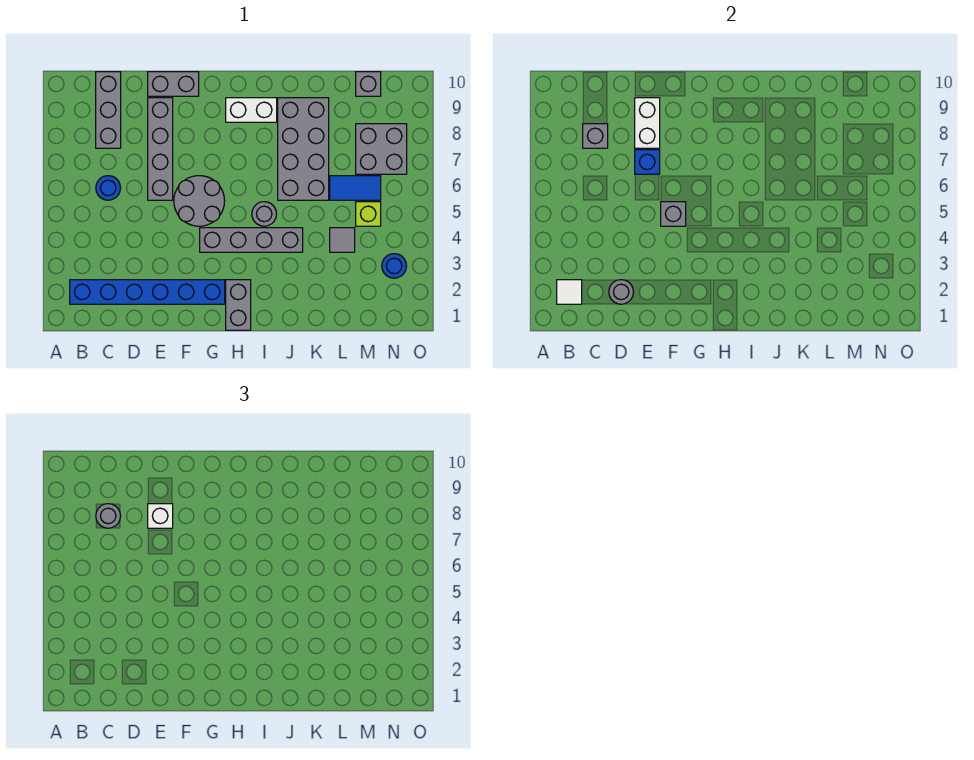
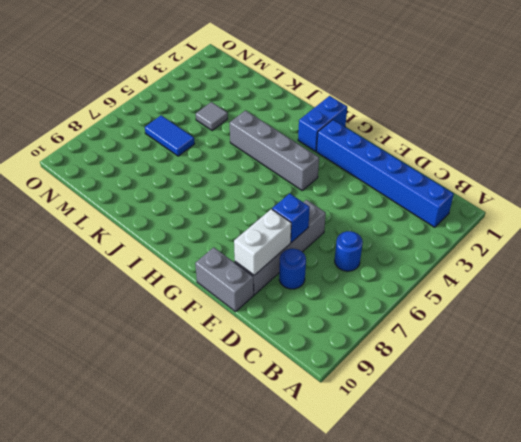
blue round brick D8 level 1 -> blue round brick N3 level 1
blue brick H1:H2 level 1 -> grey brick H1:H2 level 1
none -> grey brick C8:C10 level 1
none -> grey round brick F5:G6 level 1
none -> white brick H9:I9 level 1

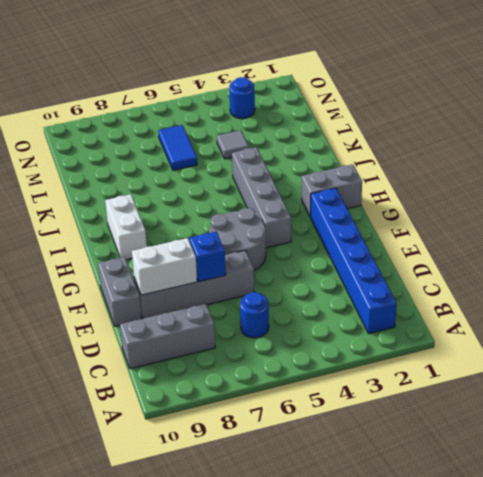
none -> grey round brick I5 level 1
none -> grey brick J6:K9 level 1
none -> lime brick M5 level 1

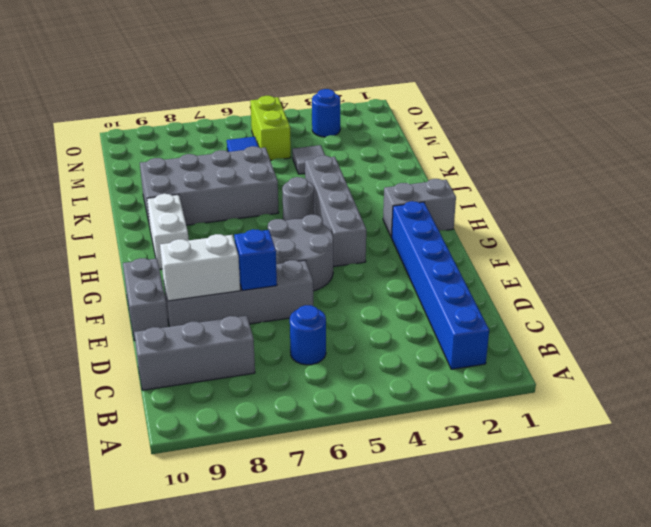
lime brick M5:N5 level 1 -> lime brick M5 level 1
none -> grey brick M7:N8 level 1
none -> grey brick M10 level 1
none -> white tile B2 level 2

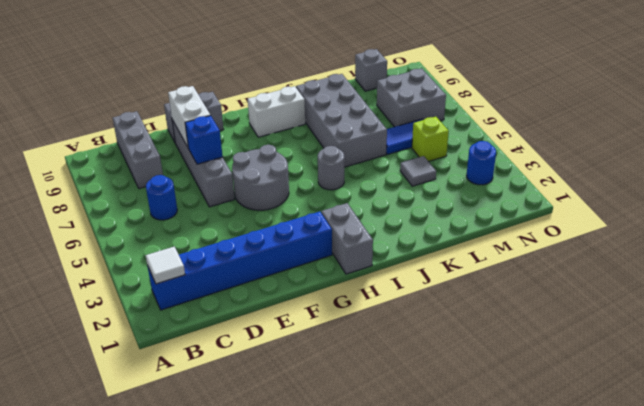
none -> grey brick G4:J4 level 1
none -> grey brick C8 level 2
none -> grey round brick D2 level 2

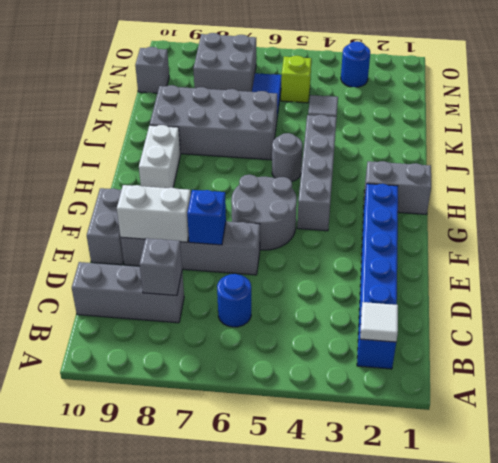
none -> grey round brick D2 level 2
none -> grey brick F5 level 2
none -> grey round brick C8 level 3

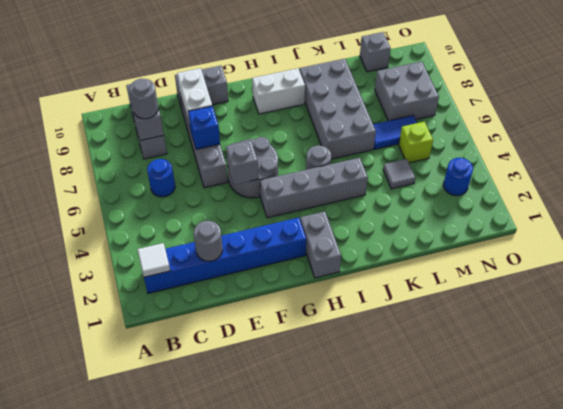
none -> white brick E8 level 3

